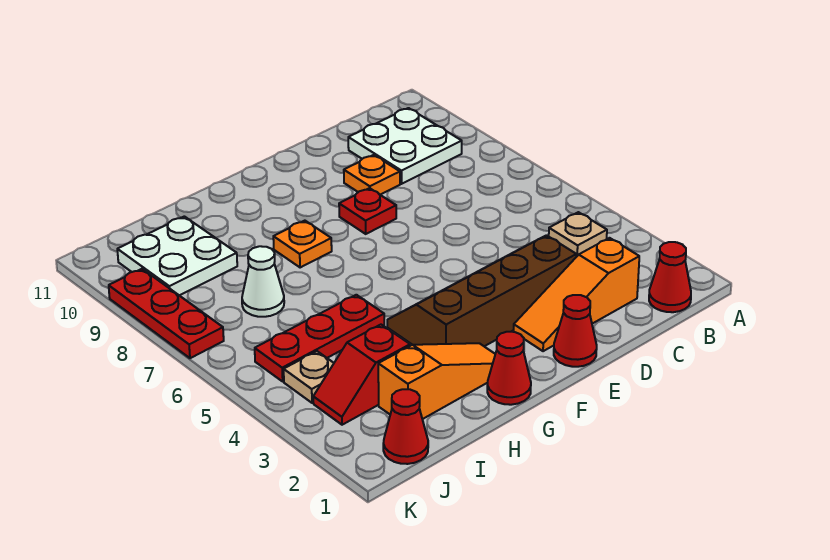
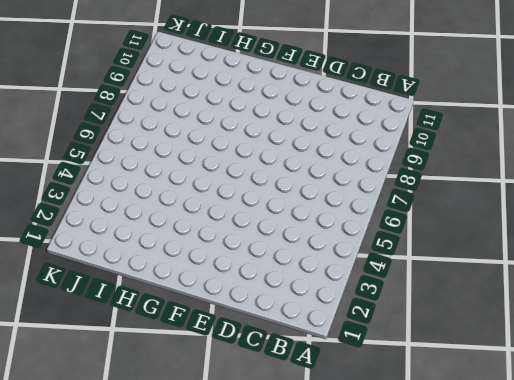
none -> red cone B1 level 1
none -> tan plate B4 level 1
none -> white plate B9:C10 level 1

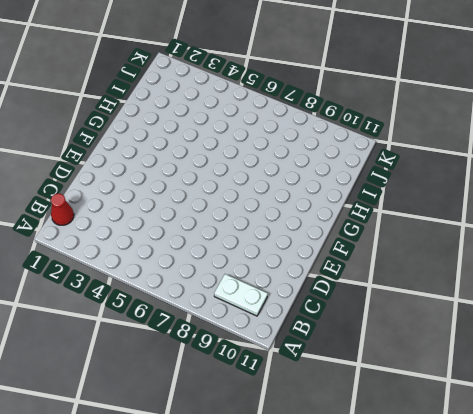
white plate B9:B10 level 1 -> white plate B9:C10 level 1
none -> tan plate B4 level 1
none -> orange slope C2:E2 level 1 top C
none -> brown slope D3:G4 level 1 top 3

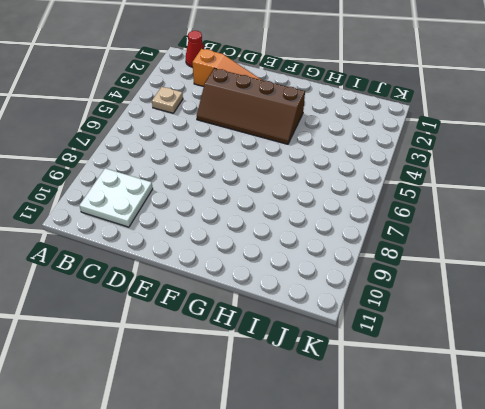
none -> orange plate D9 level 1
none -> red cone E1 level 1
none -> red plate E8 level 1

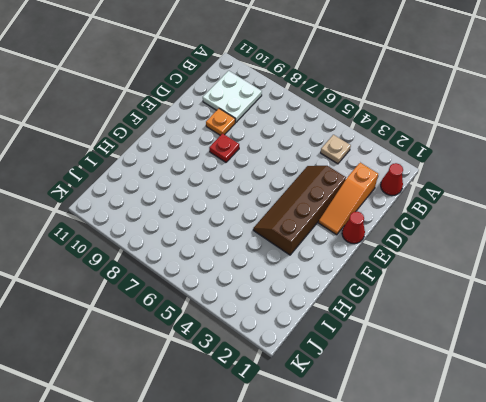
none -> red cone G1 level 1
none -> orange slope G2:I2 level 1 top I
none -> orange plate G8 level 1

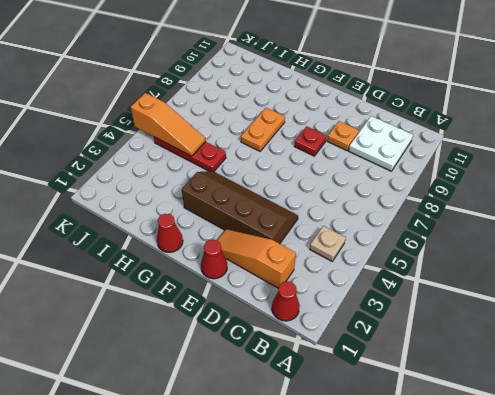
orange plate G7:G8 level 1 -> orange plate G8 level 1
orange slope I5:K5 level 2 top K -> orange slope G2:I2 level 1 top I
none -> red slope I3:J3 level 1 top I
none -> white cone I7 level 1
none -> white plate I9:J10 level 1

